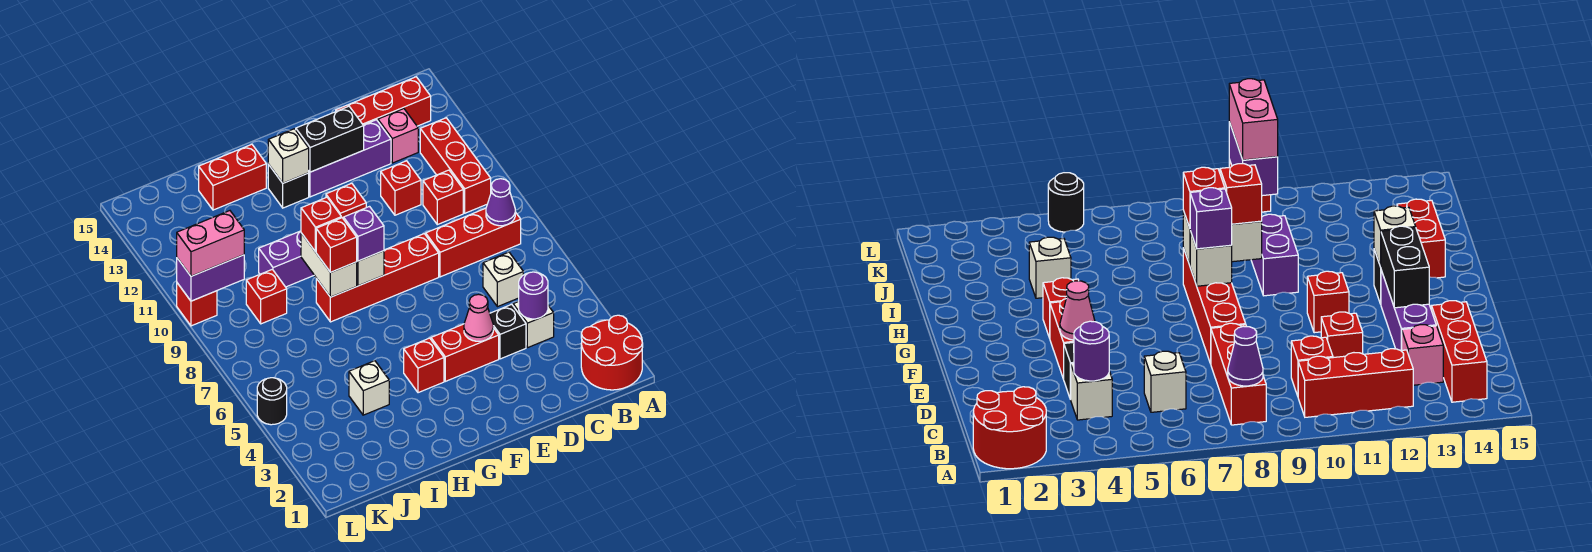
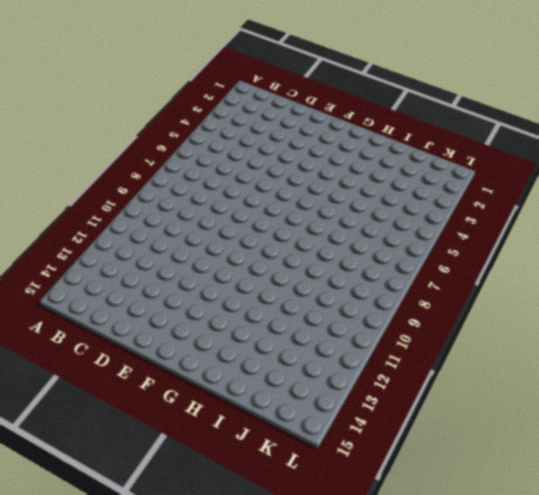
none -> red round brick A1:B2 level 1
none -> red brick B8:D8 level 1
none -> red brick B10:B12 level 1
none -> red brick B14:D14 level 1

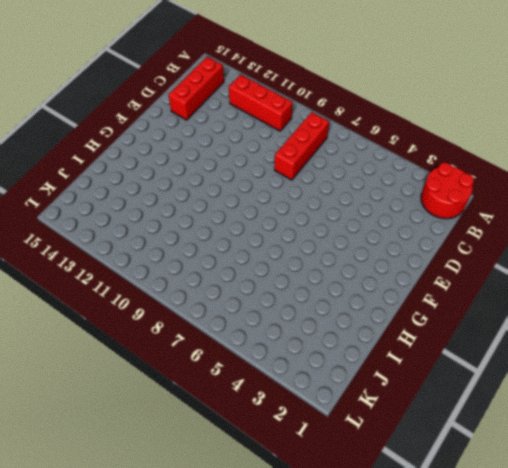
none -> white brick C4 level 1
none -> white brick C6 level 1
none -> red brick C10 level 1
none -> pink brick C13 level 1

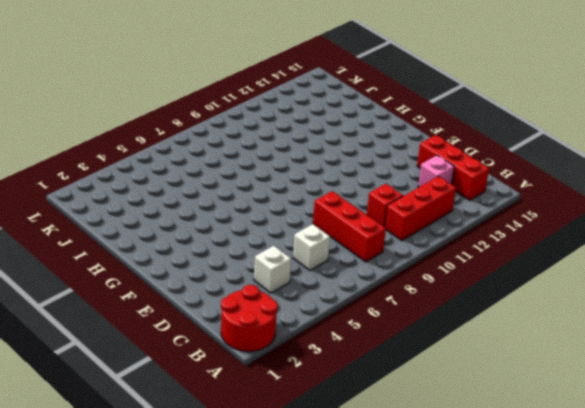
none -> black brick D4 level 1
none -> red brick D11 level 1
none -> purple brick D13:F13 level 1
none -> red brick E4:F4 level 1

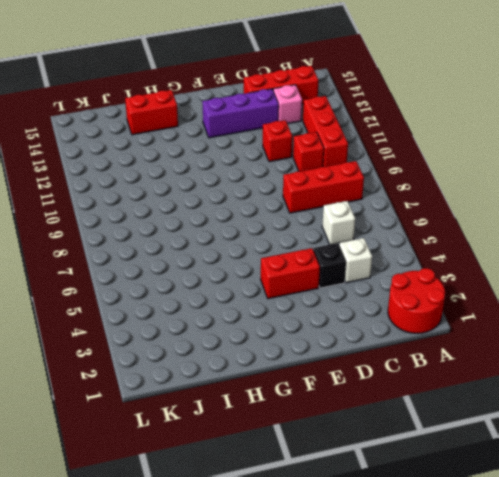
none -> red brick E8:H8 level 1
none -> red brick F11 level 1
none -> red brick G4 level 1
none -> black brick G13 level 1

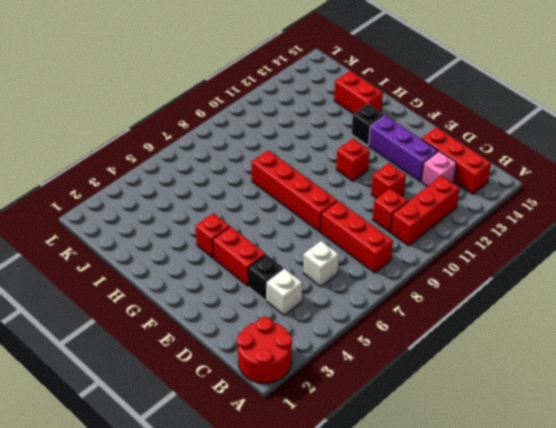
none -> purple brick H10:I10 level 1
none -> white brick I4 level 1
none -> red brick J9 level 1
none -> black round brick L5 level 1

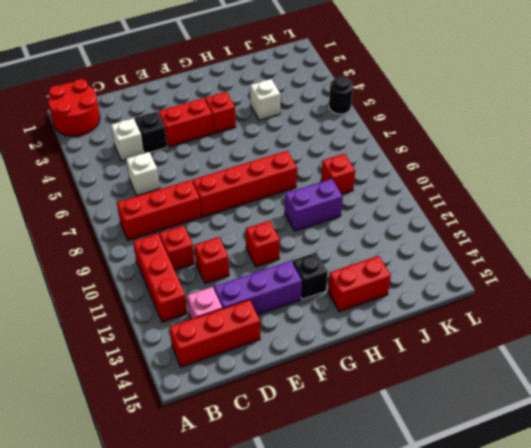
none -> red brick L10 level 1
none -> purple cone B8 level 2
none -> purple round brick C4 level 2
none -> pink cone E4 level 2

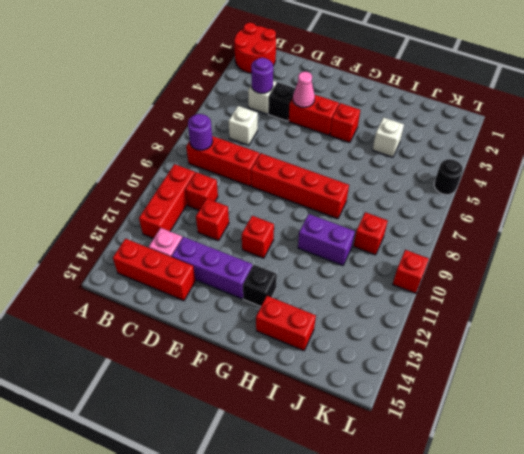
purple round brick B8 level 2 -> purple cone B8 level 2
none -> black brick E13:F13 level 2
none -> white brick G8 level 2
none -> white brick G13 level 2
none -> white brick H8:H9 level 2

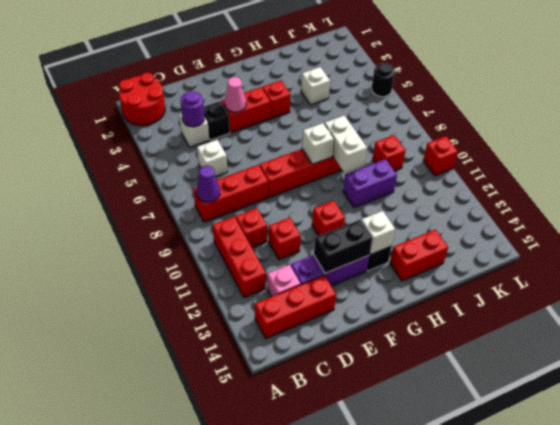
none -> purple brick K10:L10 level 2
none -> purple brick G8 level 3
none -> red brick H8 level 3
none -> red brick H9 level 3

